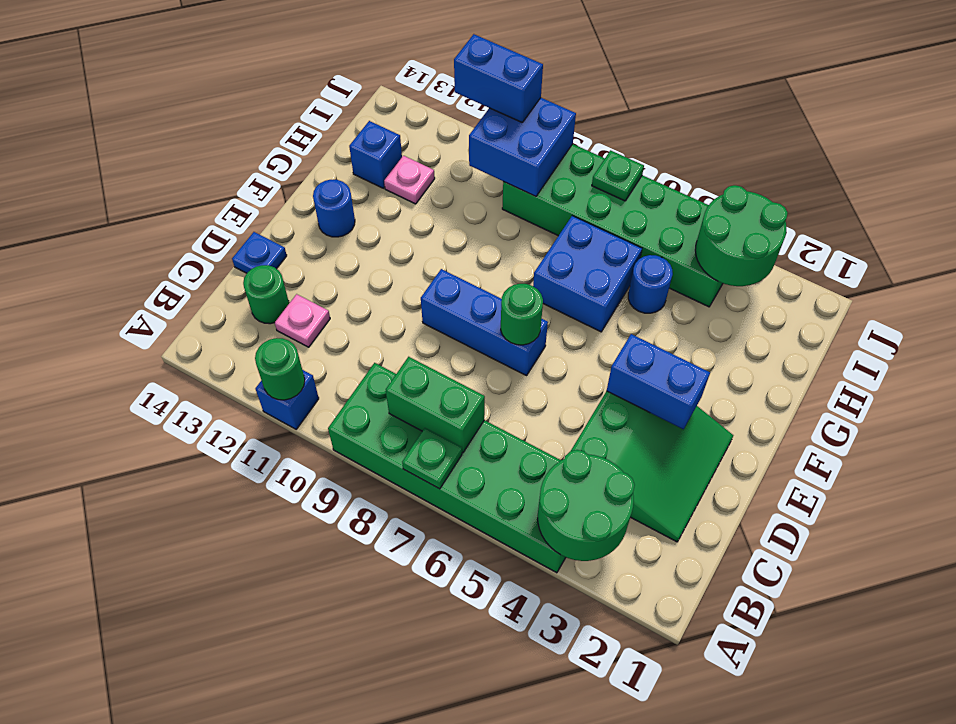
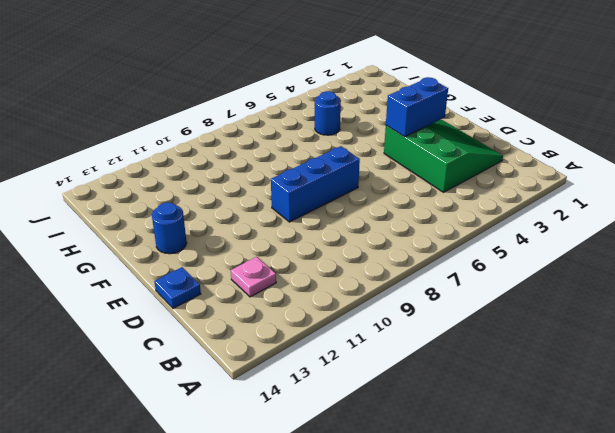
none -> green brick A4:B9 level 1
none -> blue brick A11 level 1
none -> green round brick C13 level 1

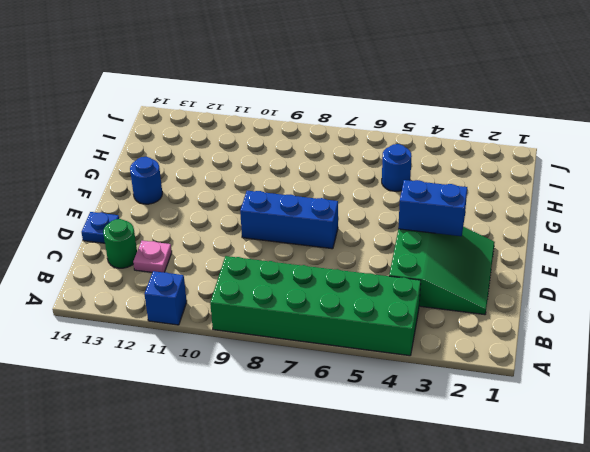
none -> blue brick G6:H7 level 1
none -> pink plate H12 level 1
none -> blue brick H13 level 1

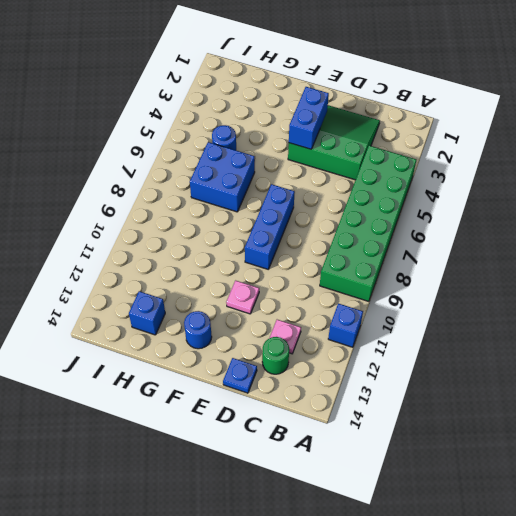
pink plate E11 level 1 -> pink plate H12 level 1
none -> green brick I4:J9 level 1
none -> green round brick A3:B4 level 2
none -> green plate A7 level 2

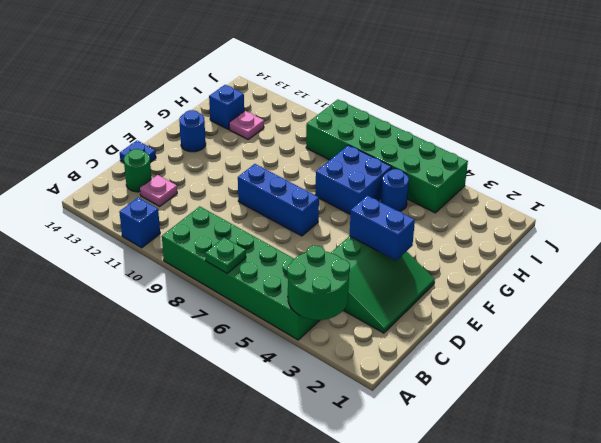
none -> green round brick A11 level 2
none -> green brick B7:B8 level 2
none -> green round brick E7 level 2

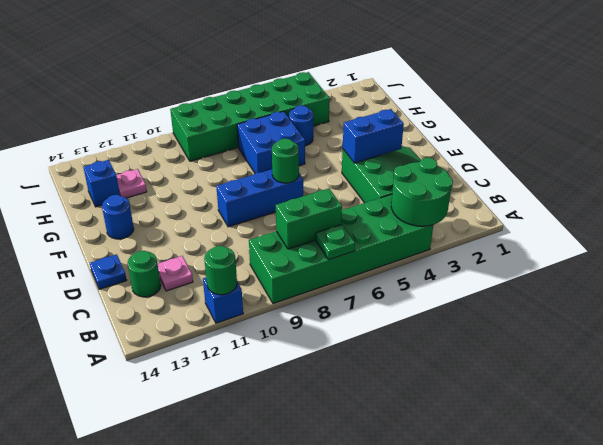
none -> green round brick I3:J4 level 2
none -> blue brick I9:J10 level 2
none -> green plate J7 level 2

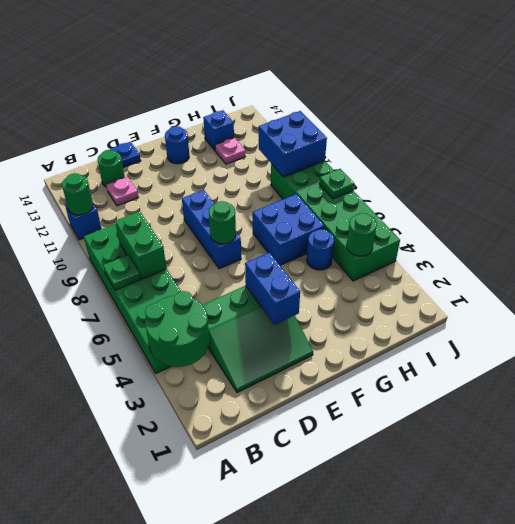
green round brick I4 level 2 -> green round brick I3:J4 level 2
none -> blue brick J10:J11 level 3

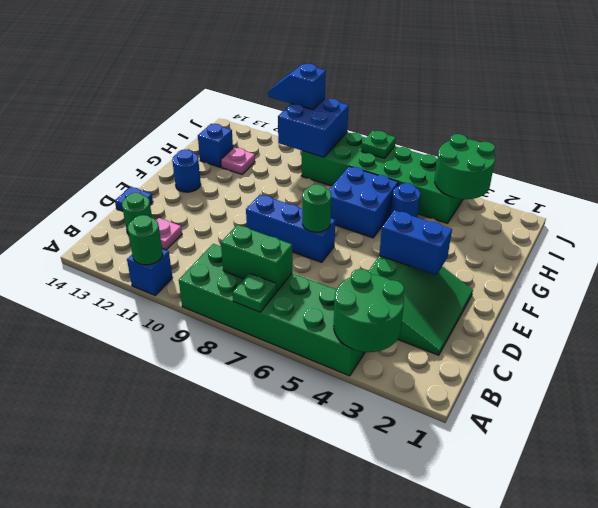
blue slope J10:J11 level 3 top 10 -> blue brick J10:J11 level 3

